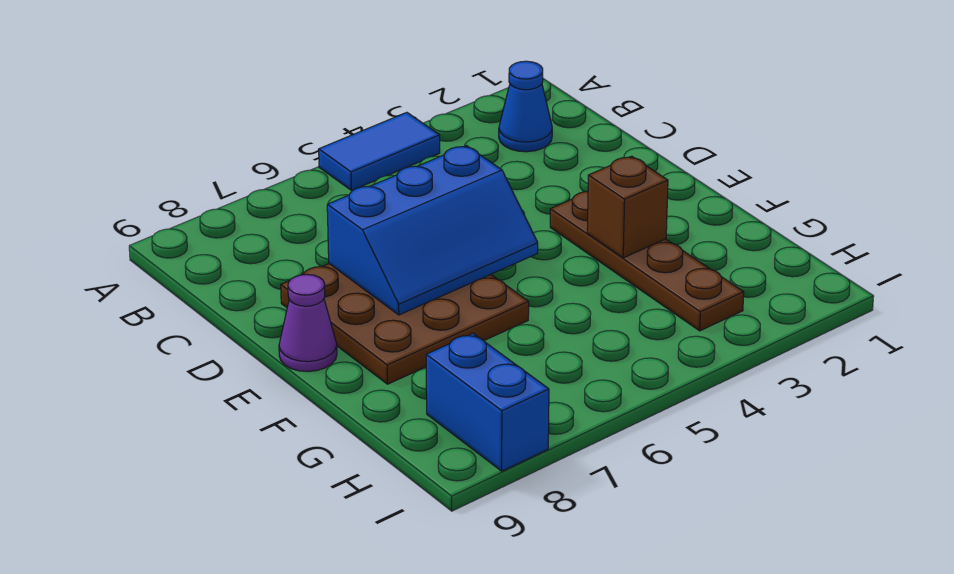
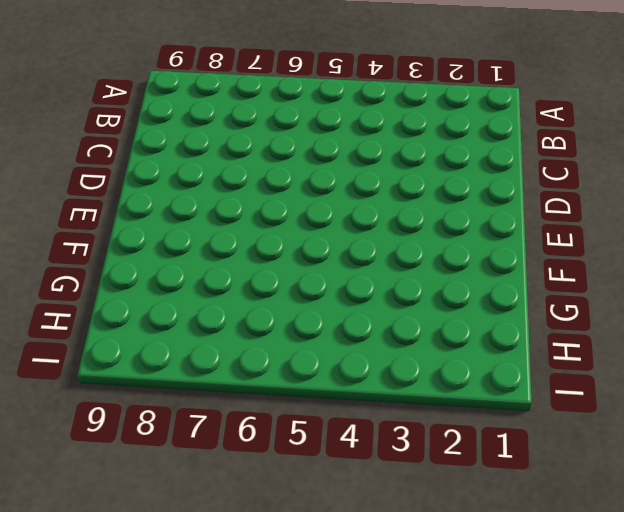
none -> blue tile A4:A5 level 1
none -> blue cone B2 level 1

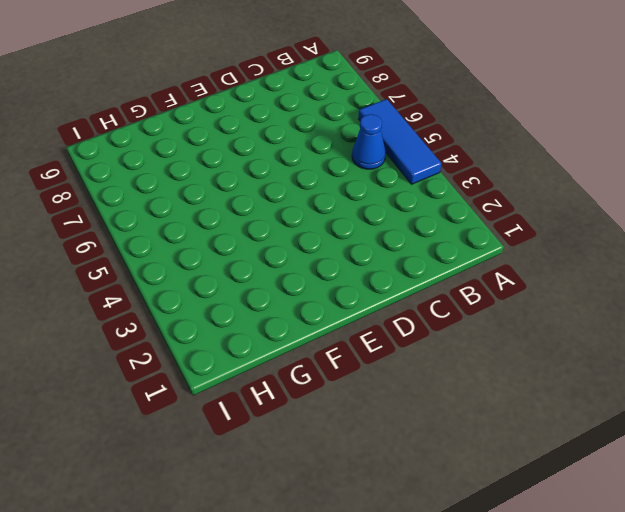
blue tile A4:A6 level 1 -> blue tile A4:A5 level 1
blue cone B5 level 1 -> blue cone B2 level 1
none -> brown plate D6:F8 level 1
none -> brown plate E3:H3 level 1

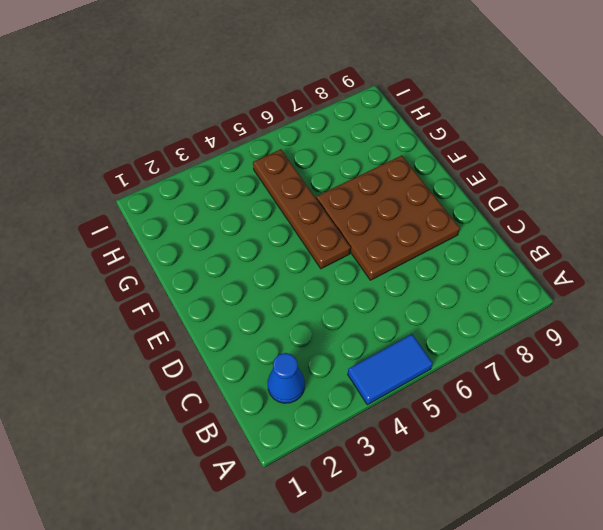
brown plate E5:H5 level 1 -> brown plate E3:H3 level 1
none -> purple cone E9 level 1
none -> blue brick H8:I8 level 1

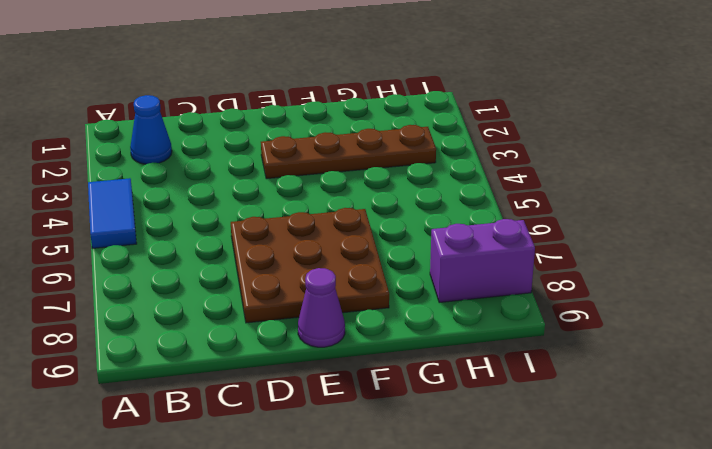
purple brick H8:I8 level 1 -> blue brick H8:I8 level 1
none -> blue slope D5:E7 level 2 top D
none -> brown brick F3 level 2

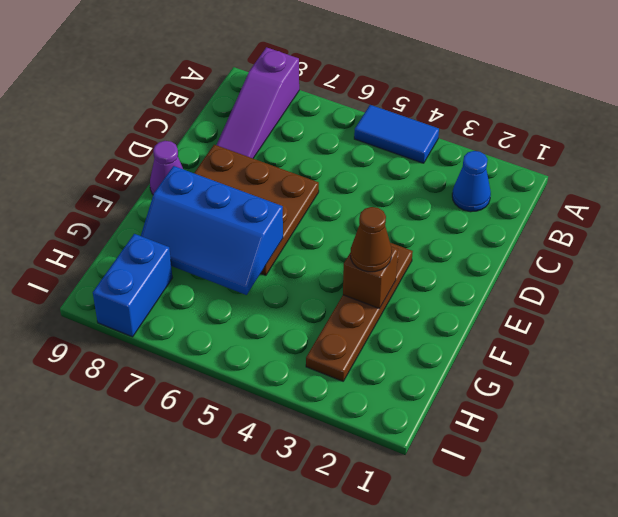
purple slope A8:C8 level 1 top A -> none
brown cone F3 level 3 -> none
blue slope F6:G8 level 2 top F -> blue slope D5:E7 level 2 top D

